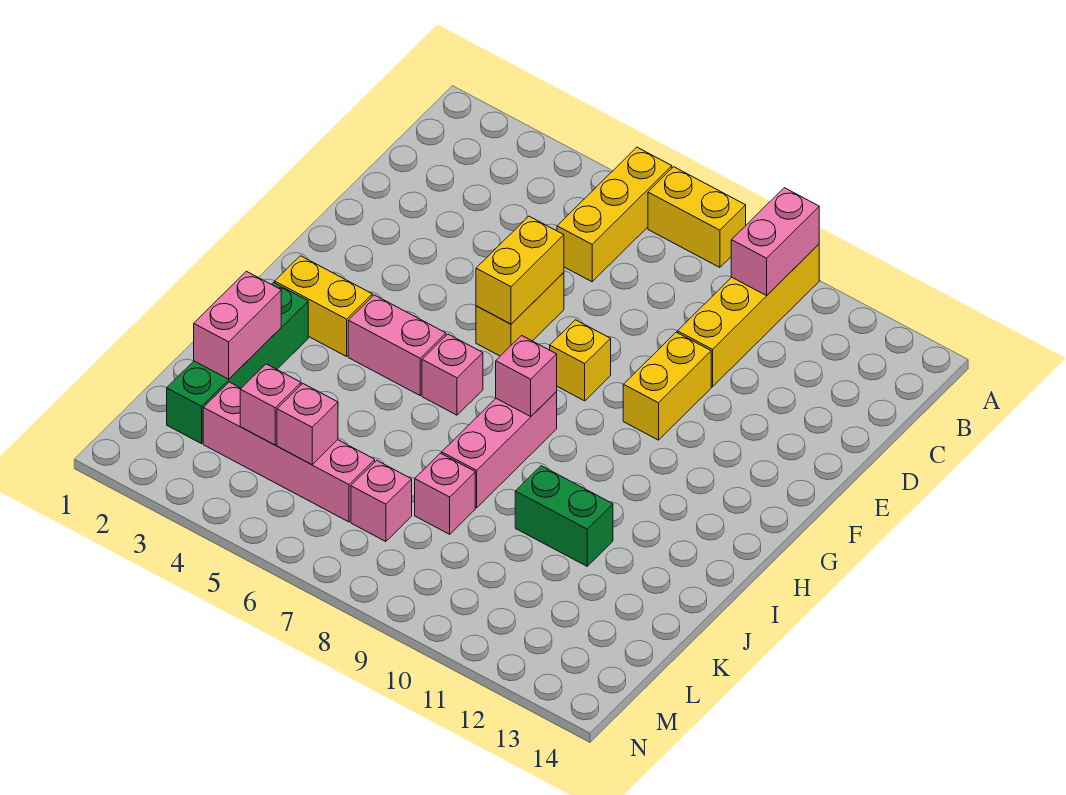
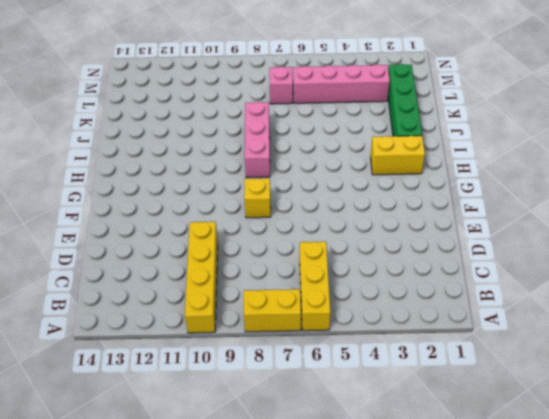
none -> yellow brick E6:F6 level 1
none -> yellow brick E10:F10 level 1
none -> pink brick H4:H5 level 1

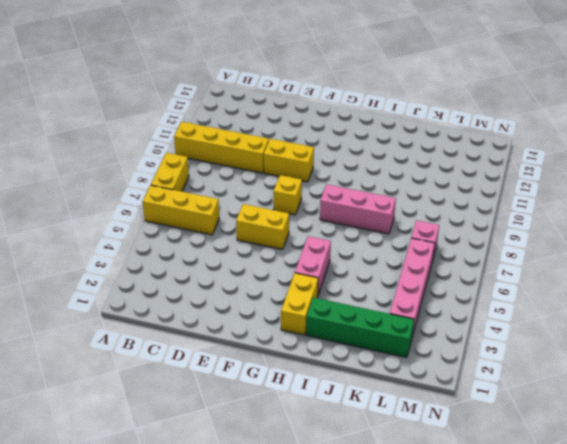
none -> pink brick H6 level 1
none -> green brick J10:J11 level 1
none -> pink brick K8 level 1

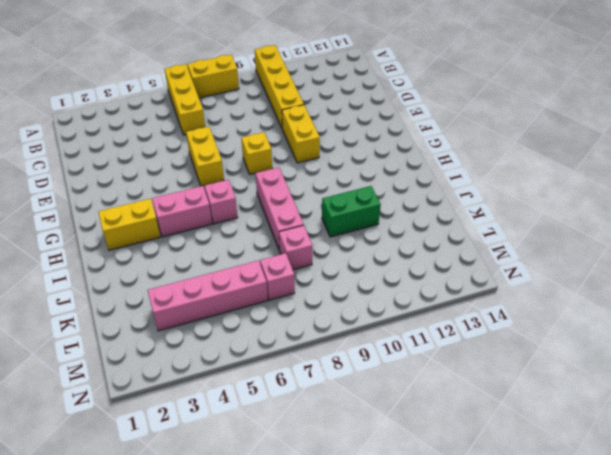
none -> green brick I2:L2 level 1
none -> pink brick A10:B10 level 2
none -> yellow brick E6:F6 level 2

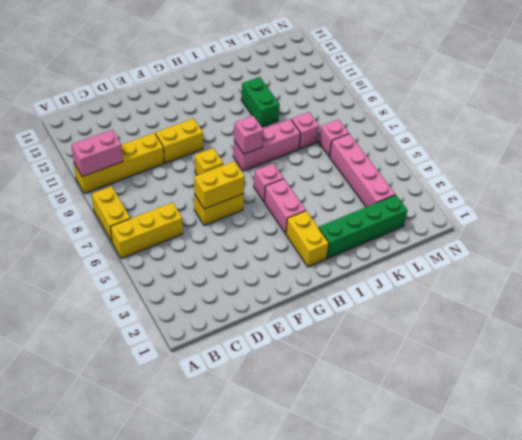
none -> pink brick J2:K2 level 2
none -> pink brick L4 level 2
none -> pink brick L5 level 2

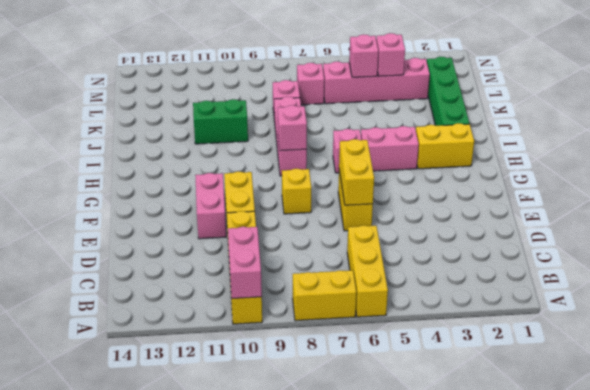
pink brick E11:F11 level 1 -> pink brick J2:K2 level 2

